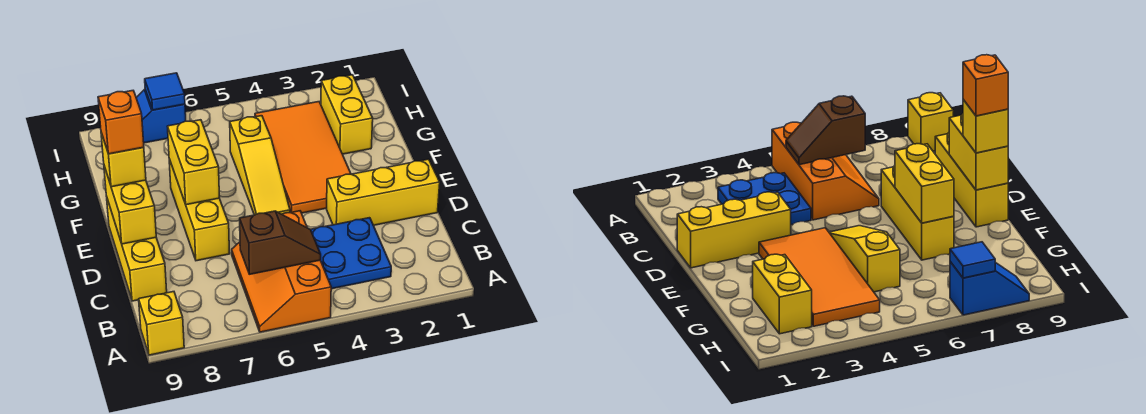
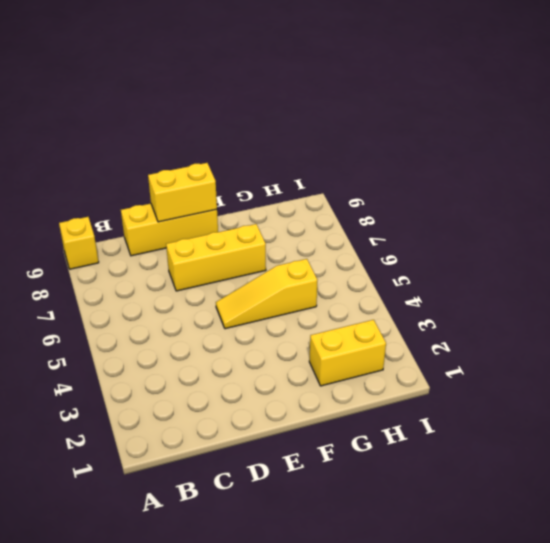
none -> orange slope A5:C6 level 1 top 5
none -> blue plate B3:C4 level 1
none -> yellow brick D1:D3 level 1

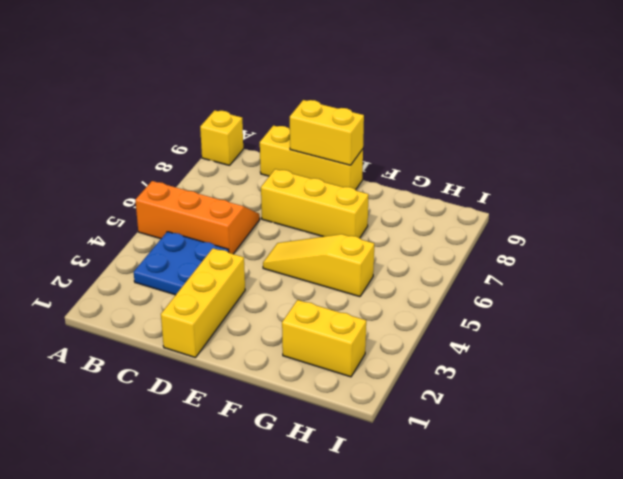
none -> orange tile E3:H4 level 1
none -> blue slope I7:I8 level 1 top 7
none -> brown slope B5:B6 level 2 top 6

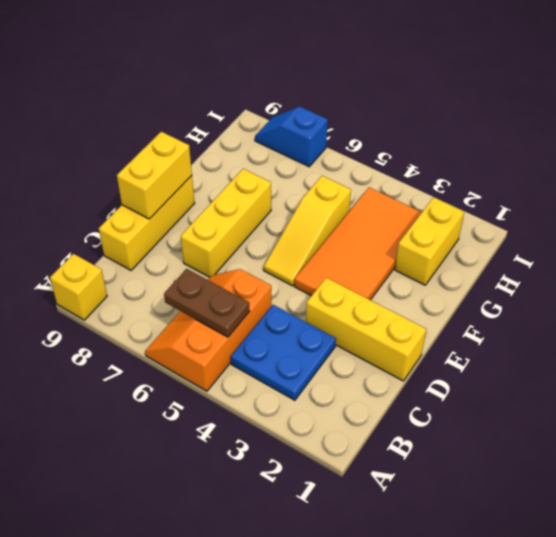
brown plate B5:B6 level 2 -> brown slope B5:B6 level 2 top 6
none -> yellow brick E7:F7 level 2
none -> blue tile I7 level 2
none -> yellow brick E9 level 3

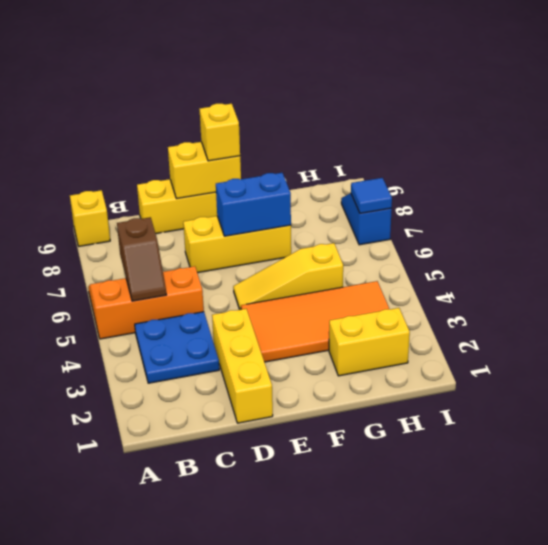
blue brick E7:F7 level 2 -> yellow brick E7:F7 level 2
none -> orange brick E9 level 4

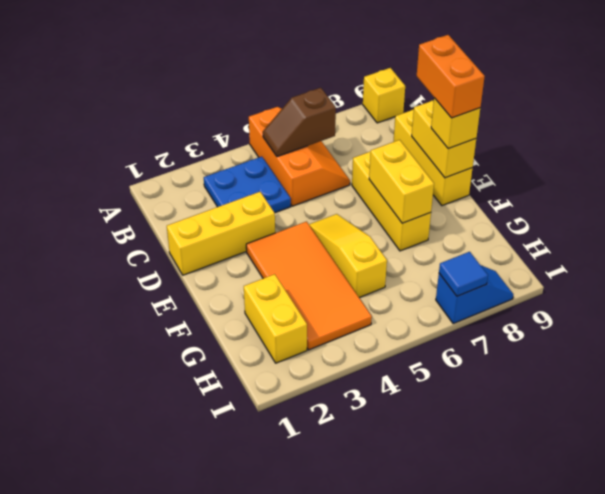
orange brick D9:E9 level 4 -> orange brick E9 level 4

